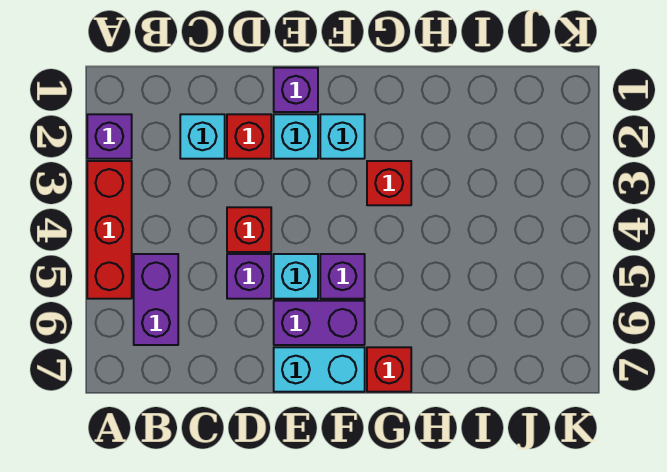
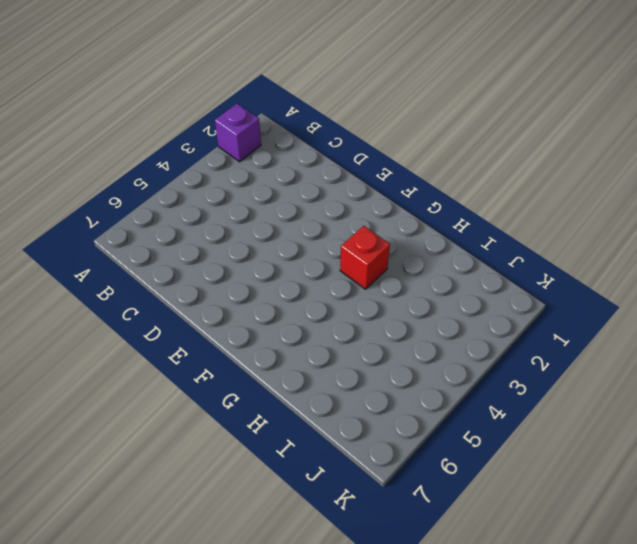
none -> red brick A3:A5 level 1
none -> purple brick B5:B6 level 1
none -> cyan brick C2 level 1

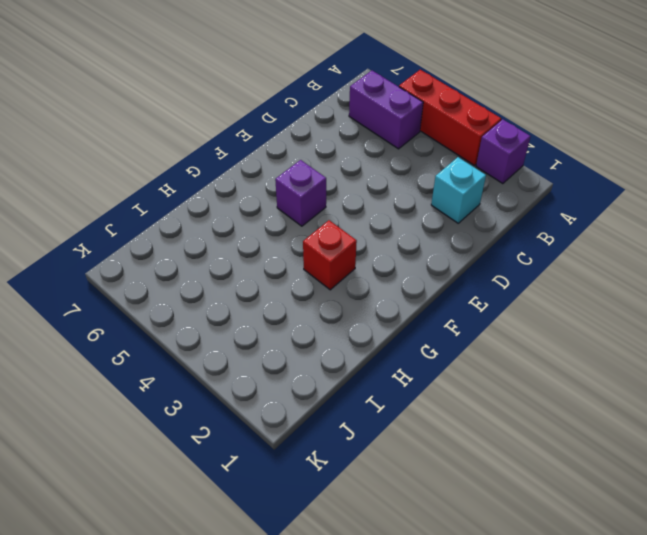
none -> red brick D2 level 1
none -> red brick D4 level 1
none -> purple brick D5 level 1

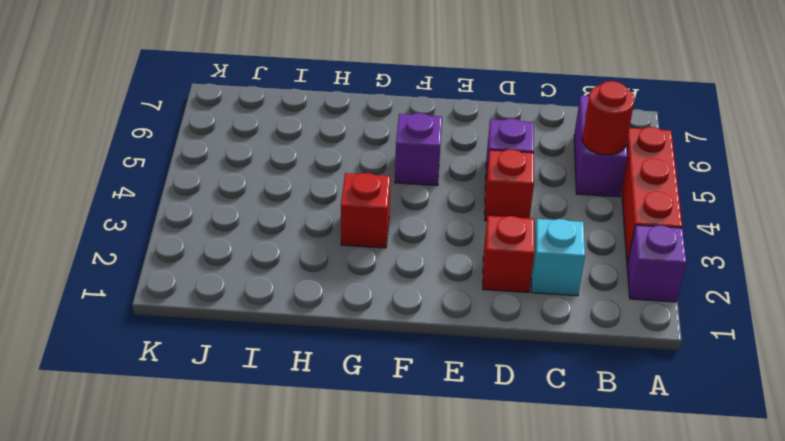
red round brick B5 level 2 -> none
none -> purple brick E1 level 1
none -> cyan brick E2 level 1
none -> cyan brick E5 level 1

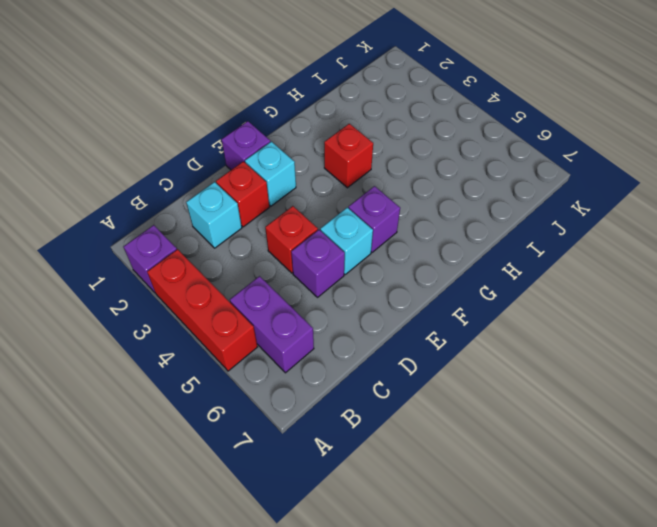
none -> purple brick E6:F6 level 1
none -> cyan brick E7:F7 level 1
none -> cyan brick F2 level 1

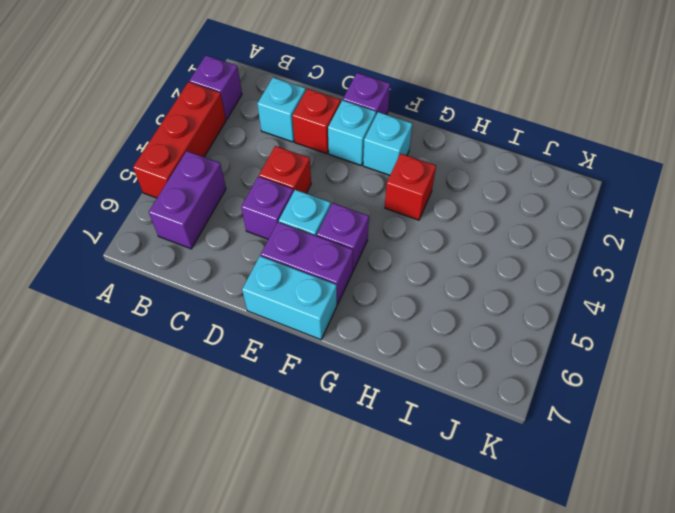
none -> red brick G7 level 1

